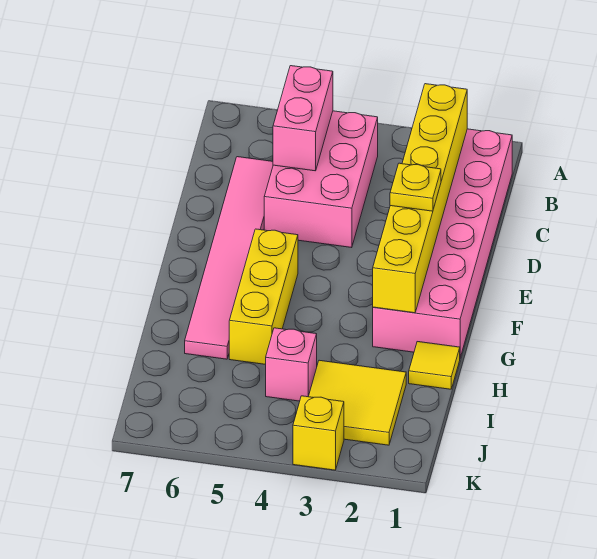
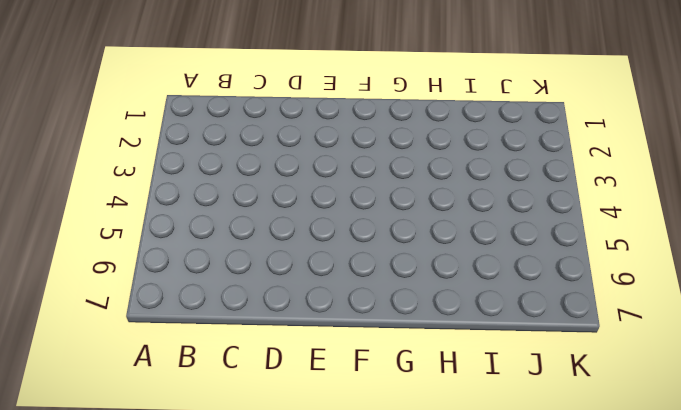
none -> pink brick B1:G2 level 1
none -> pink brick B4:D5 level 1

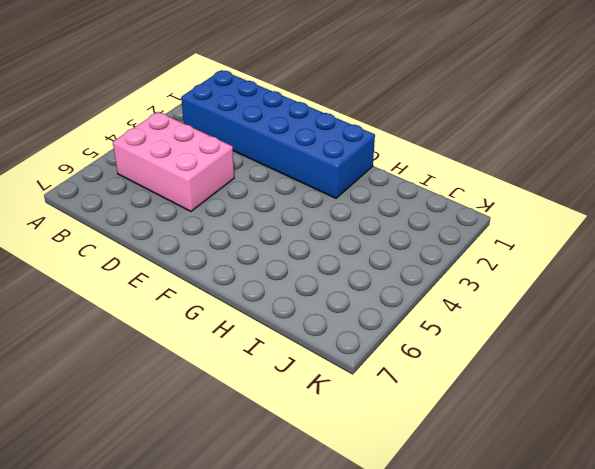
blue brick B1:G2 level 1 -> pink brick B1:G2 level 1
none -> pink tile C6:H6 level 1
none -> yellow brick F5:H5 level 1

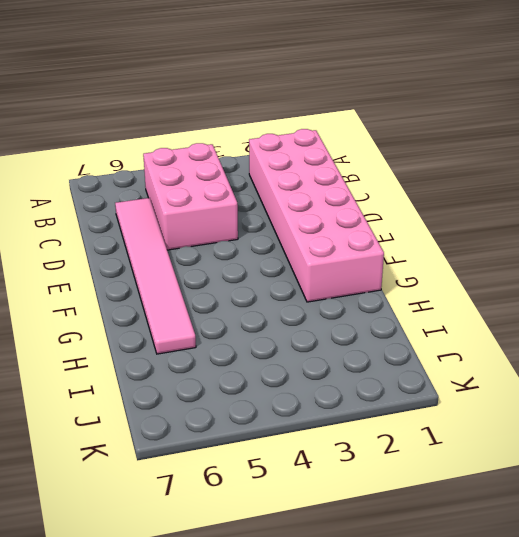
none -> yellow brick F5:H5 level 1
none -> yellow tile H1 level 1

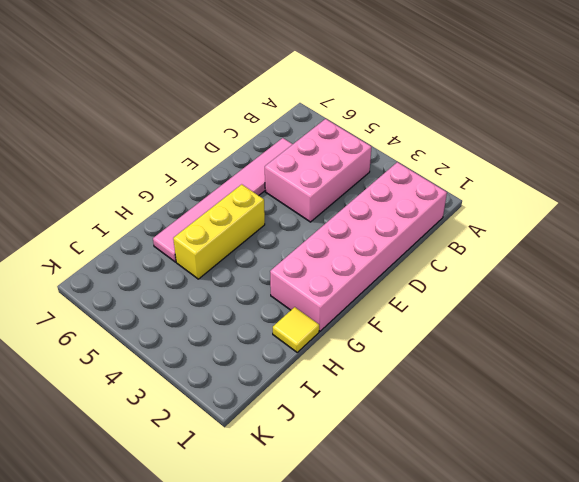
none -> yellow tile I2:J3 level 1
none -> pink brick I4 level 1

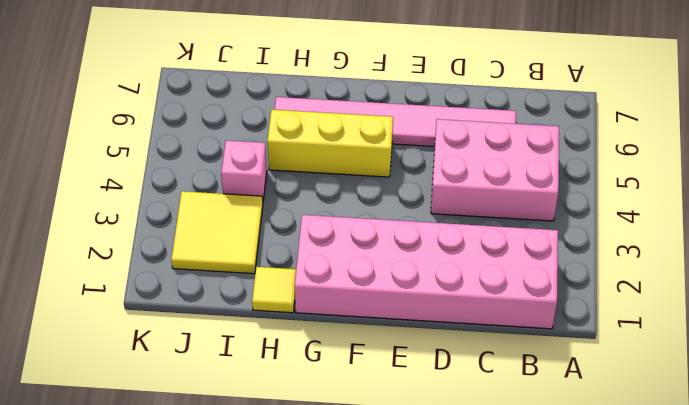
none -> yellow brick K3 level 1
none -> yellow brick B2:G2 level 2

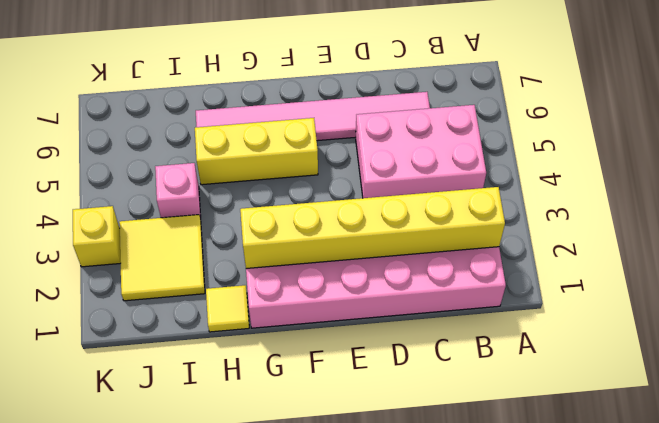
none -> pink brick B5:C5 level 2
none -> yellow plate E2 level 3

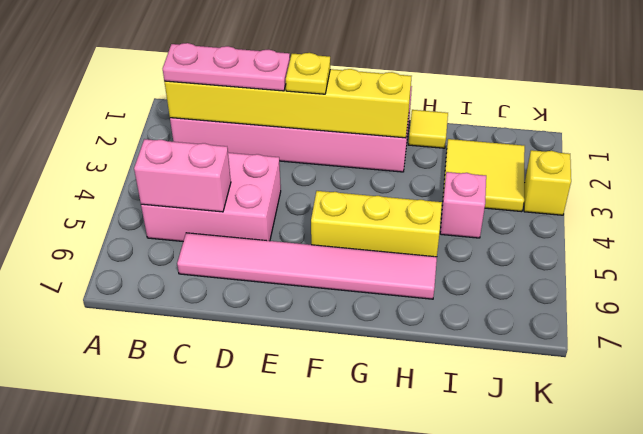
pink plate B2:D2 level 3 -> none

